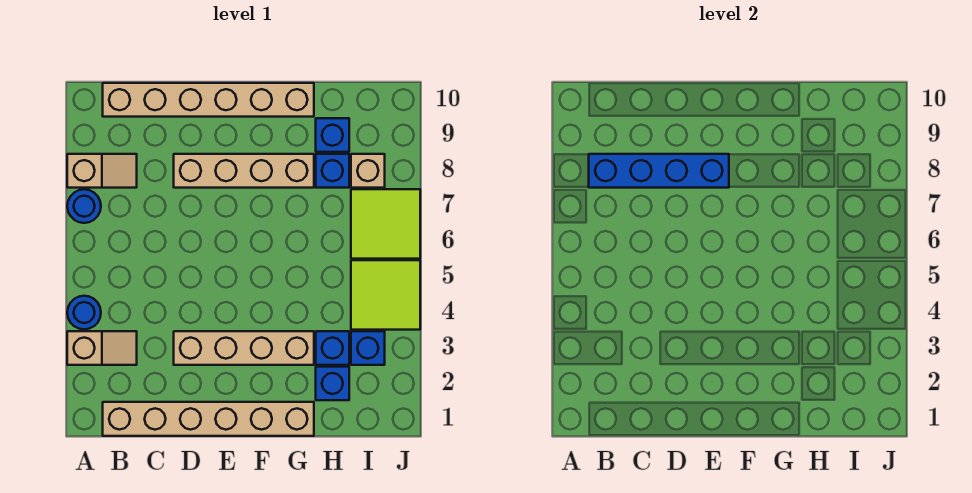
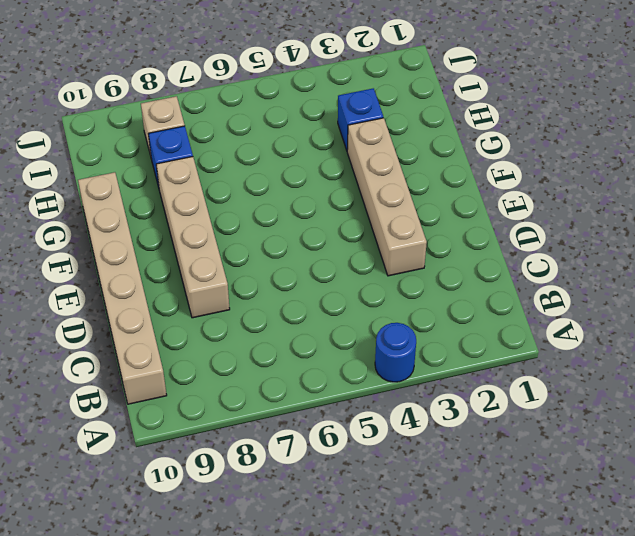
none -> tan slope A3:B3 level 1 top A
none -> blue round brick A7 level 1
none -> tan slope A8:B8 level 1 top A

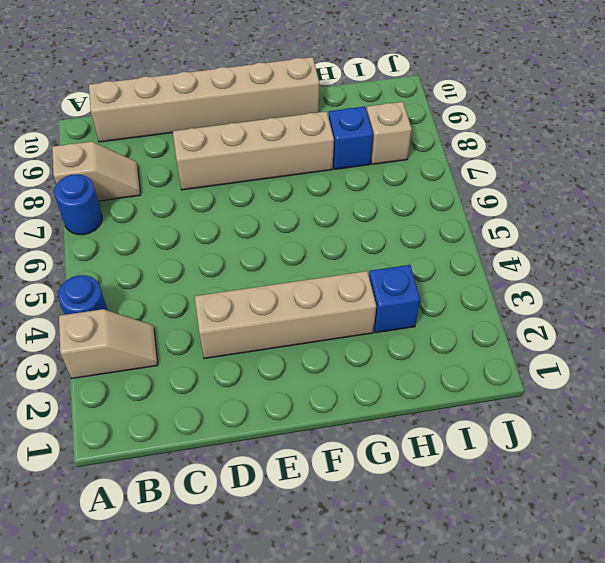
none -> tan brick B1:G1 level 1
none -> blue brick H2 level 1
none -> blue brick H9 level 1

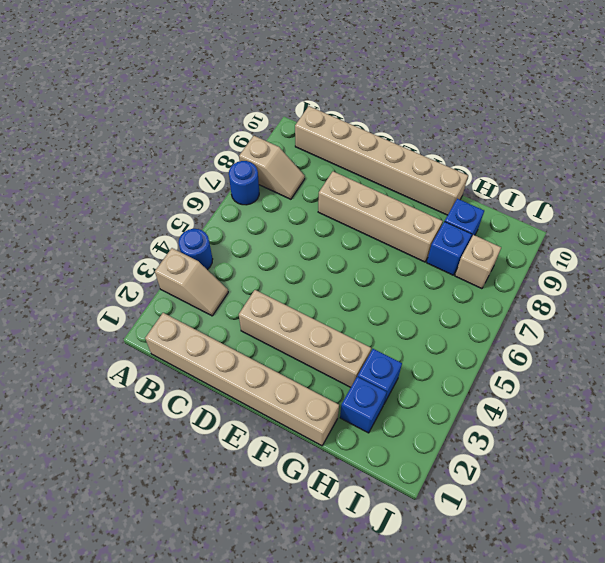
none -> blue brick I3 level 1
none -> lime tile I4:J5 level 1
none -> lime tile I6:J7 level 1

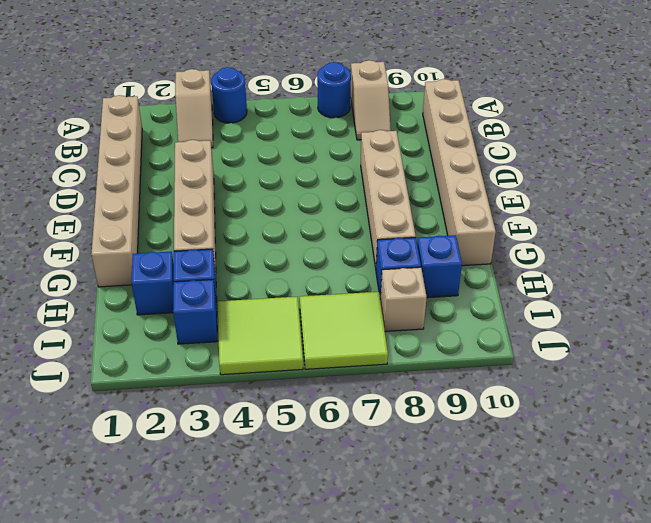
none -> blue brick B8:E8 level 2

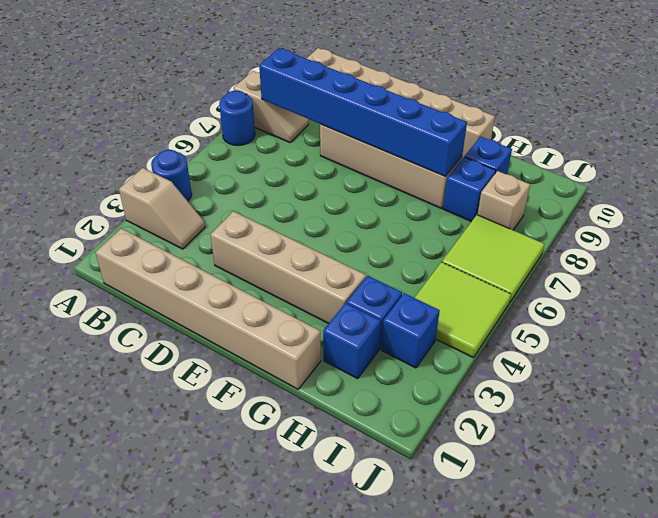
blue brick B8:G8 level 2 -> blue brick B8:E8 level 2

